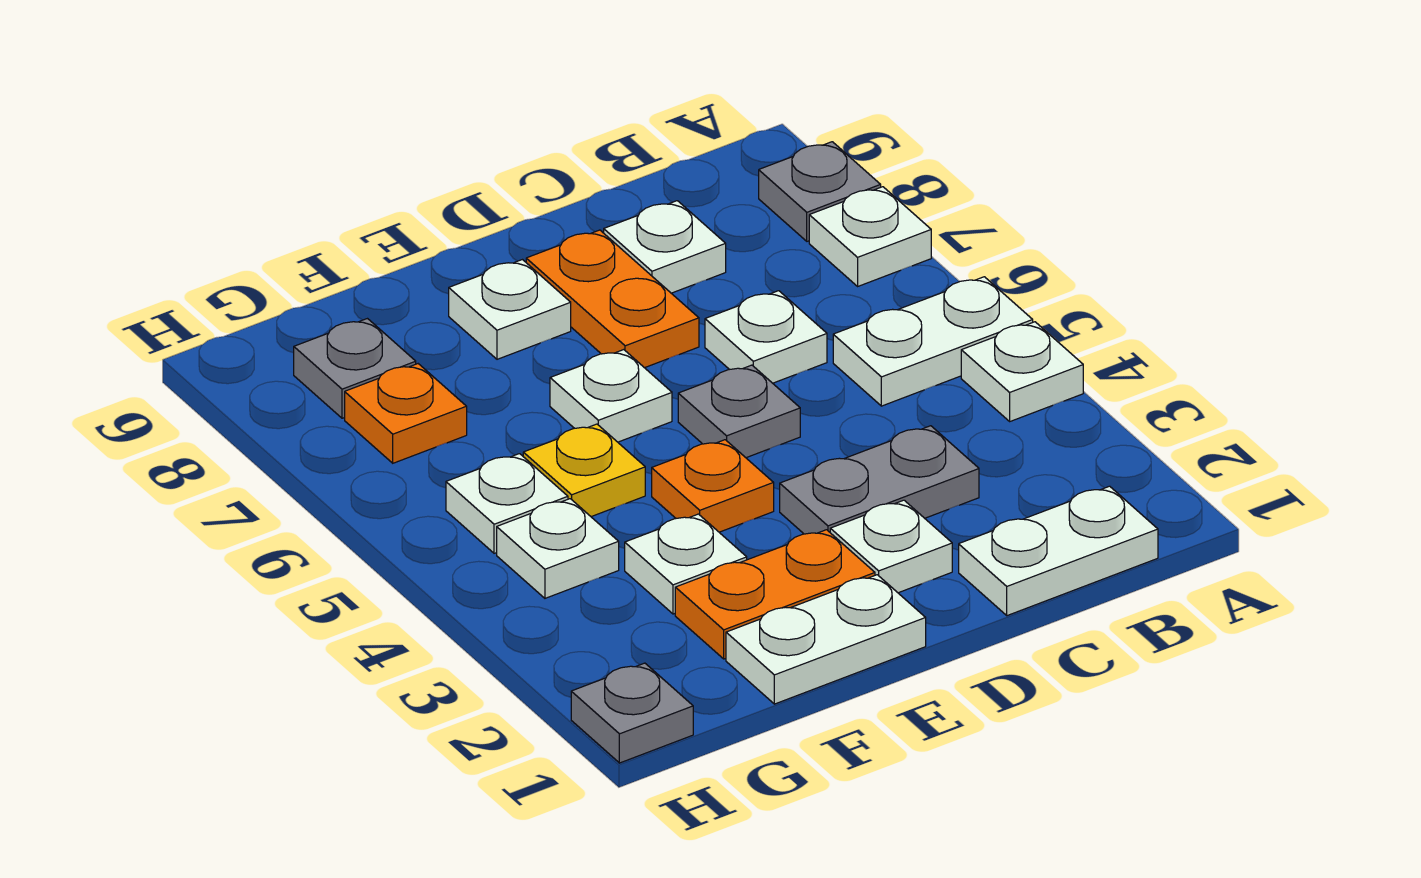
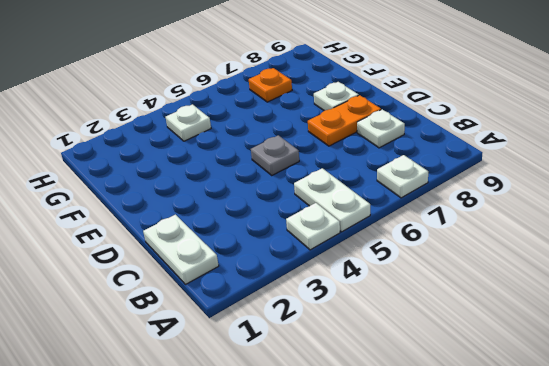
none -> grey plate A8 level 1
none -> grey plate C3:D3 level 1
none -> white plate C6 level 1

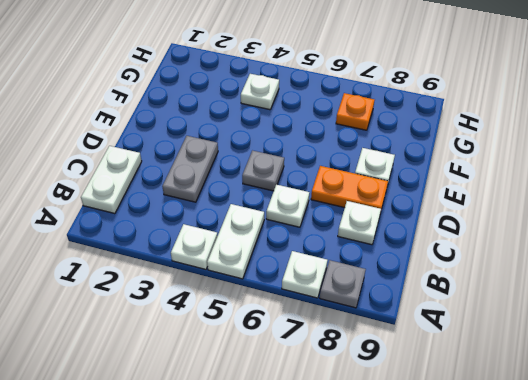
none -> white plate D2 level 1
none -> white plate E1:F1 level 1
none -> orange plate E2:F2 level 1

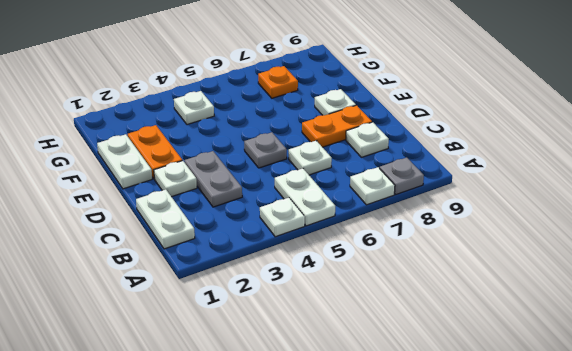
none -> orange plate E4 level 1
none -> white plate E6 level 1
none -> white plate F3 level 1

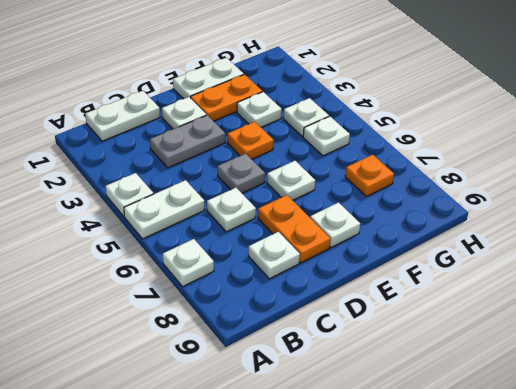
none -> grey plate A8 level 1
none -> yellow plate F5 level 1
none -> grey plate G8 level 1

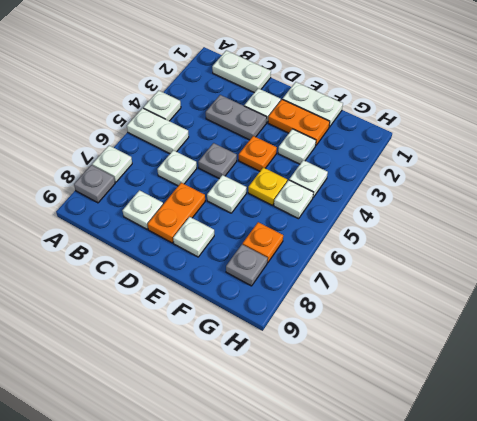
none -> grey plate H1 level 1

